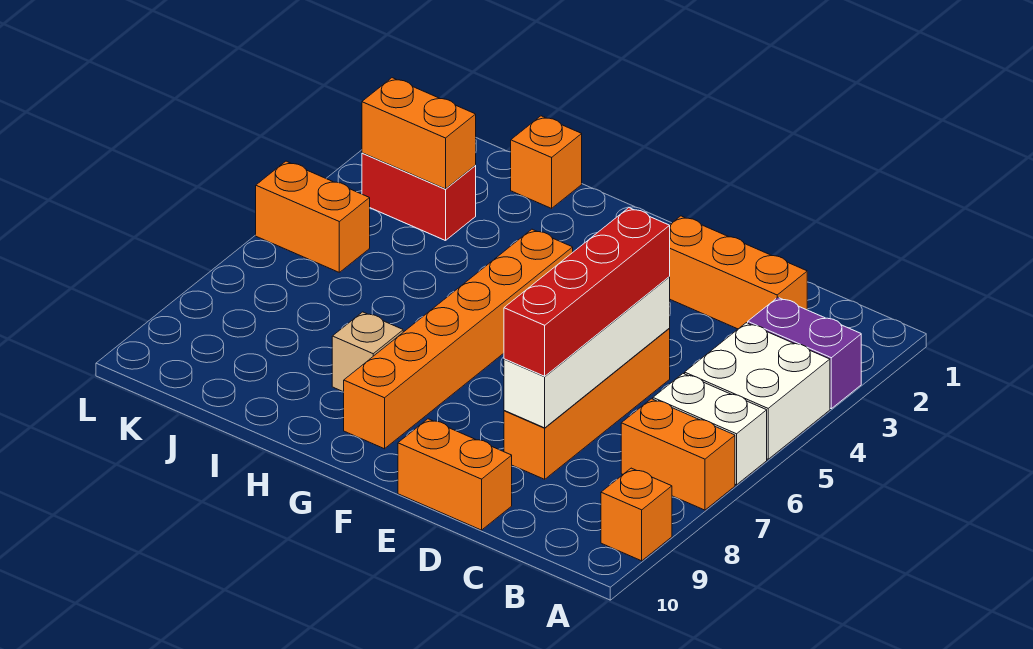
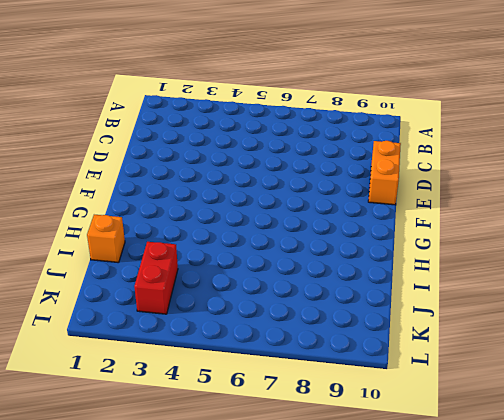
none -> purple brick A3:B3 level 1
none -> white brick A4:B5 level 1
none -> white brick A6:B6 level 1

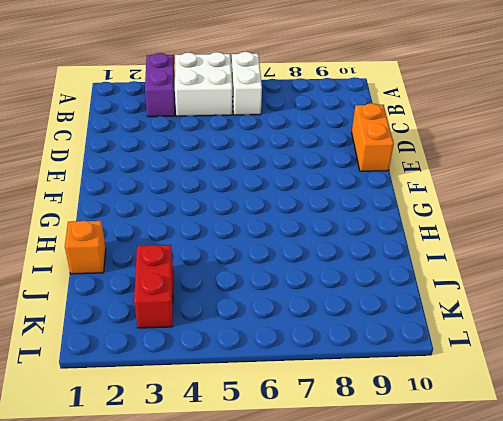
none -> orange brick A7:B7 level 1
none -> orange brick A9 level 1
none -> orange brick C2:E2 level 1

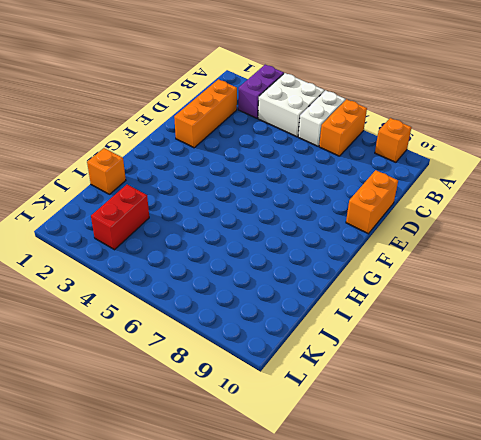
none -> orange brick D5:D8 level 1
none -> orange brick G4:G9 level 1
none -> tan brick H8 level 1

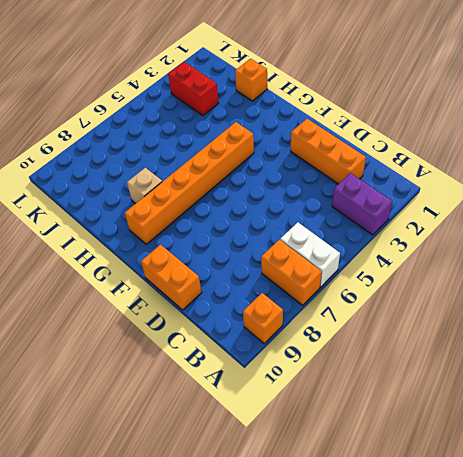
none -> white brick A4:B5 level 1
none -> orange brick D5:D8 level 1
none -> orange brick K5:L5 level 1

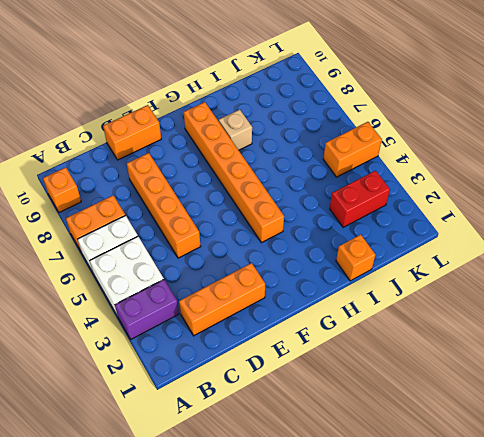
none -> white brick D5:D8 level 2
none -> orange brick J3:K3 level 2
none -> red brick D5:D8 level 3

